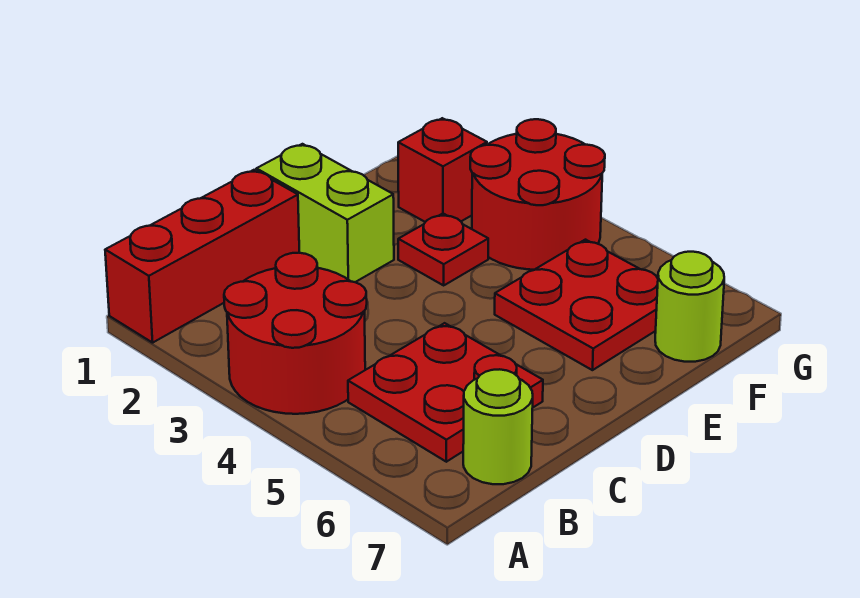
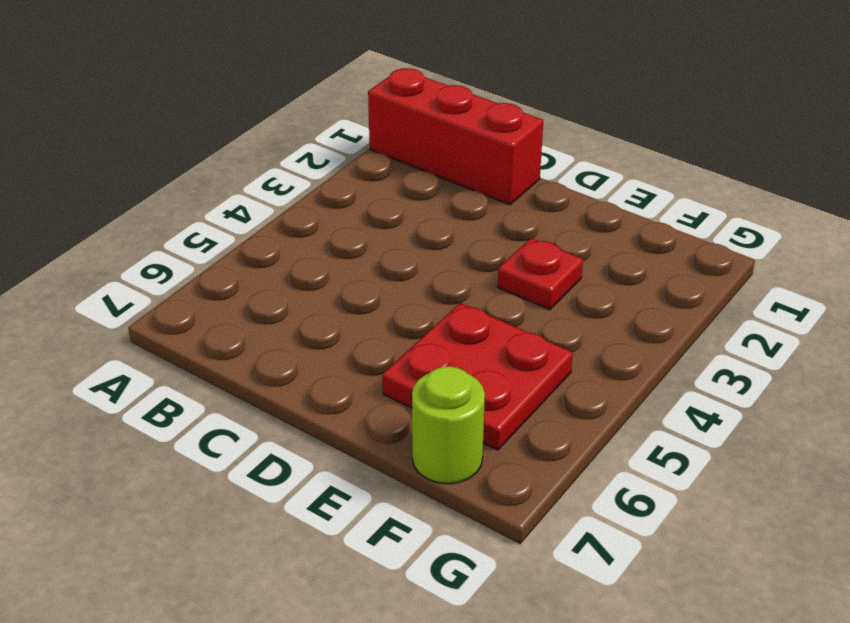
none -> red round brick A3:B4 level 1
none -> red plate B5:C6 level 1

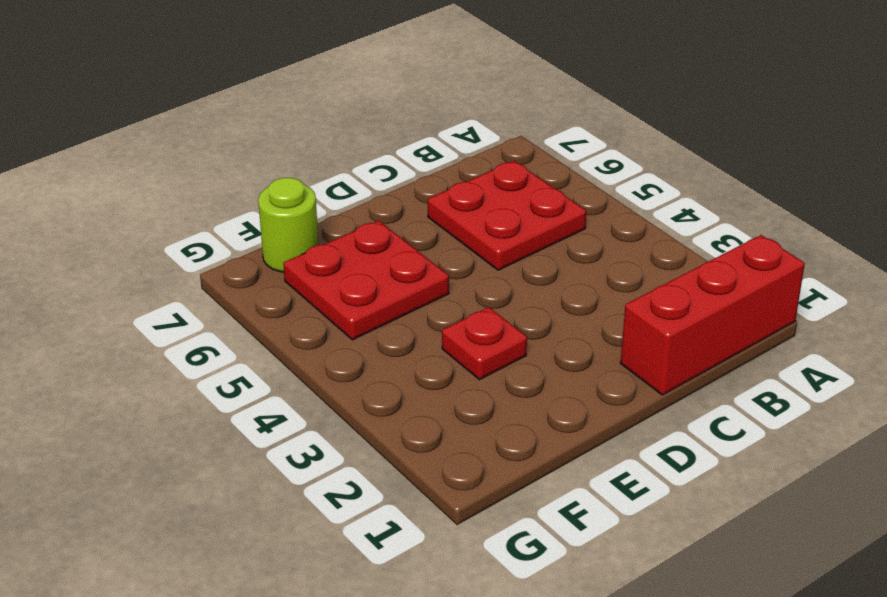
none -> red round brick A3:B4 level 1
none -> lime round brick B7 level 1

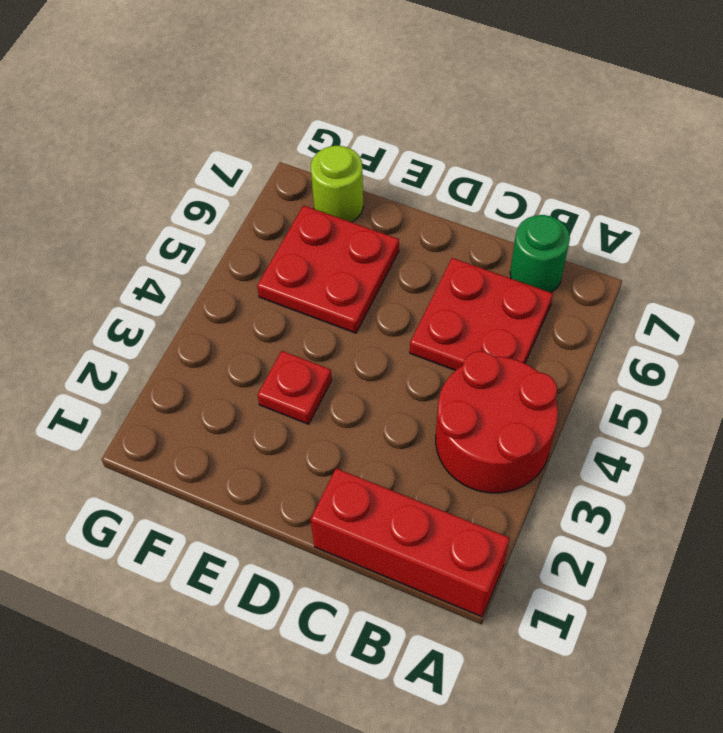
green round brick B7 level 1 -> lime round brick B7 level 1
none -> lime brick D1:D2 level 1
none -> red brick F2 level 1

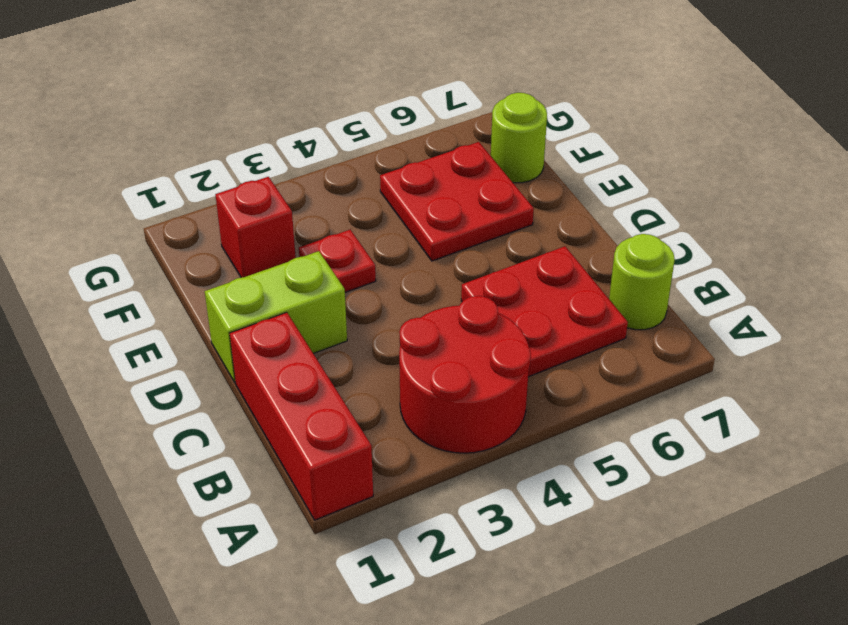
none -> red round brick F3:G4 level 1

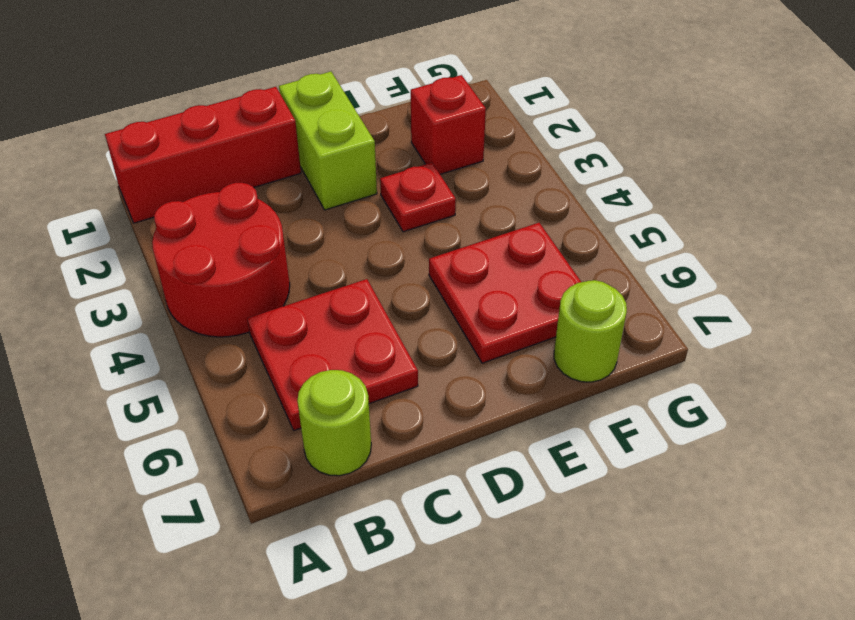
none -> red round brick F3:G4 level 1

